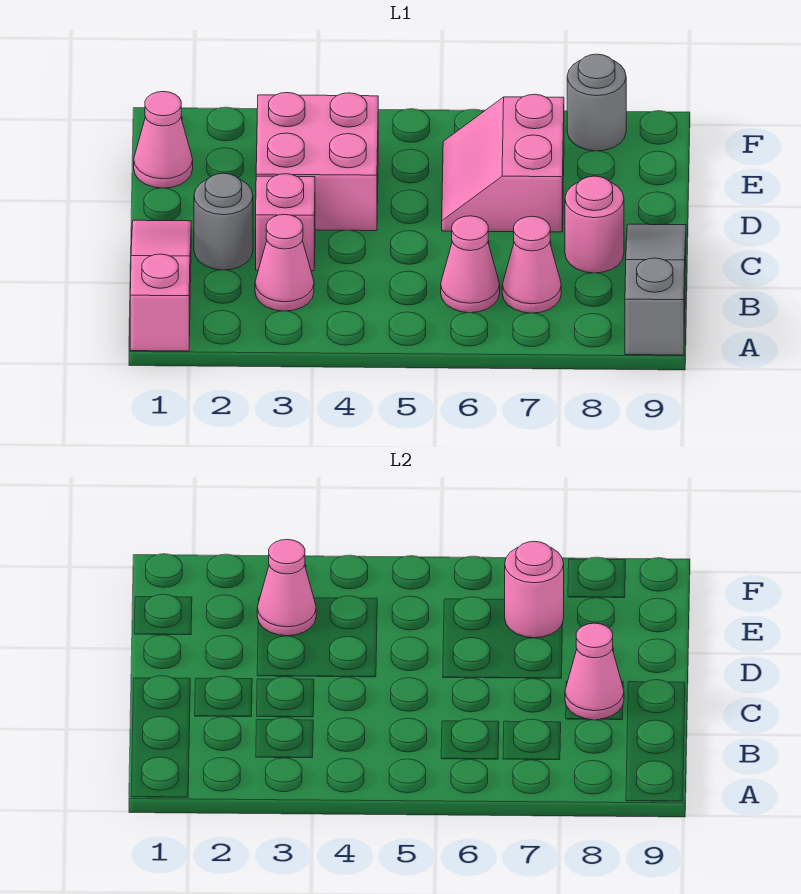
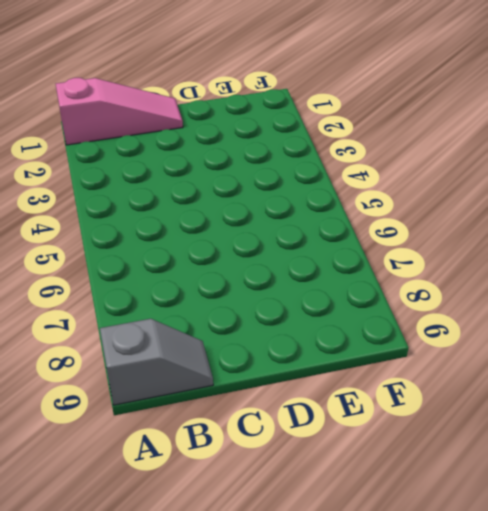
grey slope A9:B9 level 1 top A -> grey slope A9:C9 level 1 top A
none -> pink cone B3 level 1
none -> pink cone B6 level 1
none -> pink cone B7 level 1

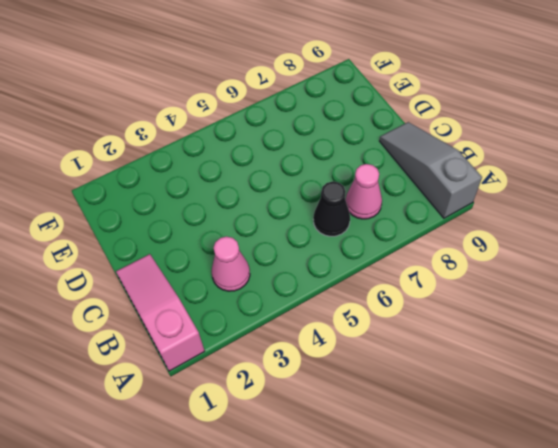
black cone B6 level 1 -> pink cone B6 level 1
none -> grey round brick C2 level 1
none -> pink brick C3 level 1
none -> pink round brick C8 level 1

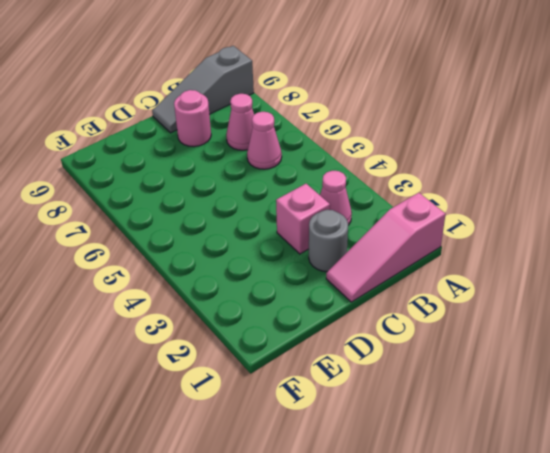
none -> pink brick D3:E4 level 1
none -> pink slope D6:E7 level 1 top 7
none -> pink cone E1 level 1

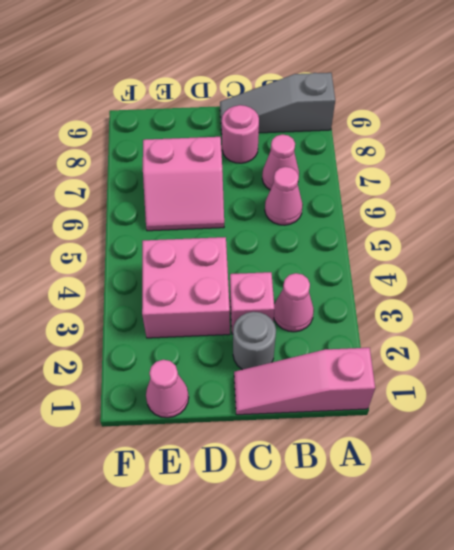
none -> grey round brick F8 level 1
none -> pink cone C8 level 2
none -> pink cone E3 level 2

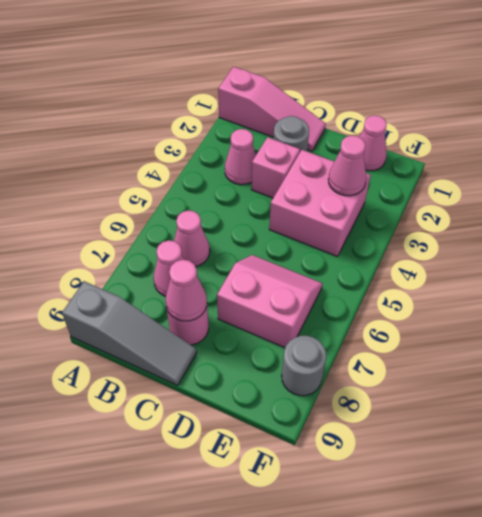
none -> pink round brick E7 level 2

